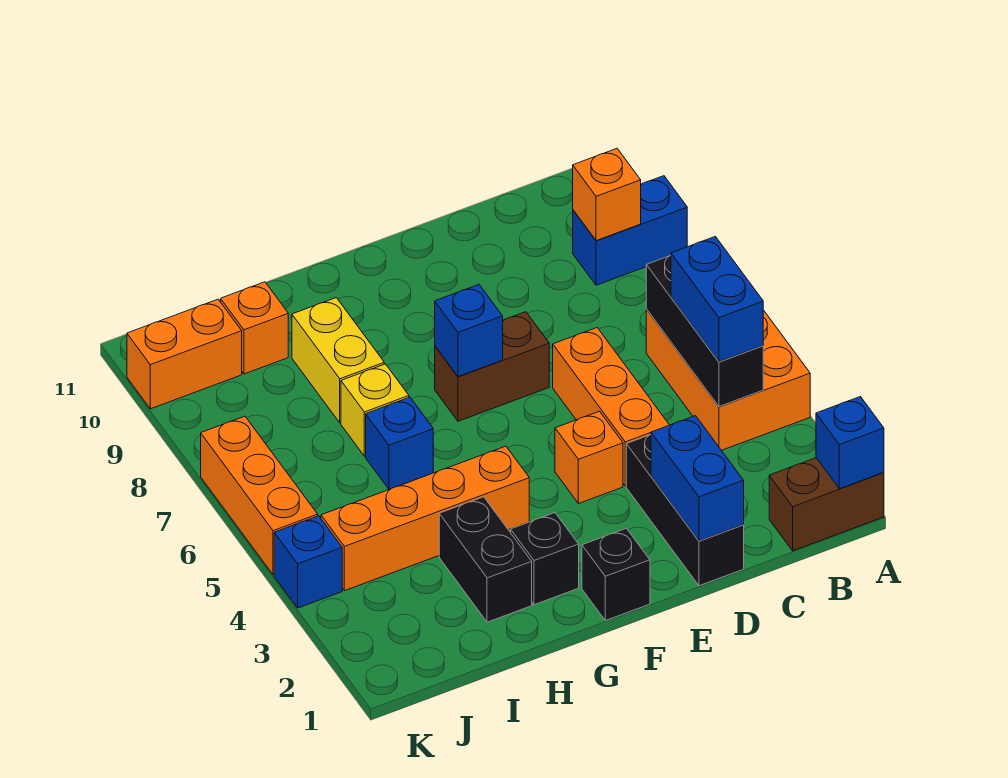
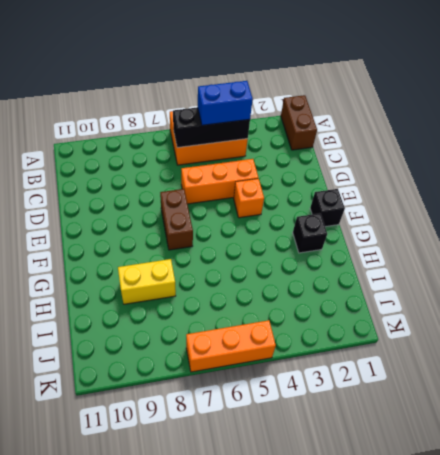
none -> blue brick A9:B9 level 1
none -> black brick D1:D3 level 1
none -> orange brick G4:J4 level 1

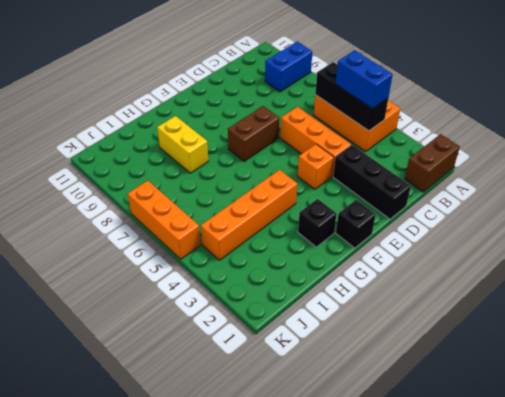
none -> black brick H2:H3 level 1
none -> blue brick H6 level 1
none -> yellow brick H7 level 1

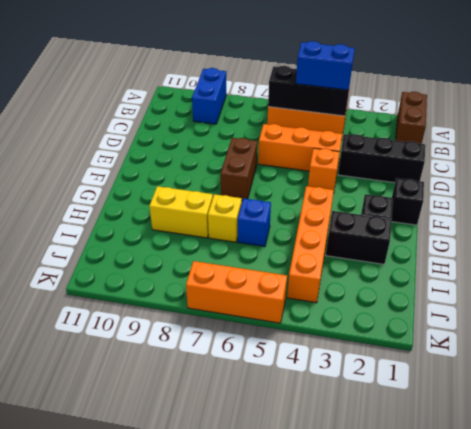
none -> orange brick I10 level 1
none -> orange brick J10:K10 level 1
none -> blue brick K4 level 1

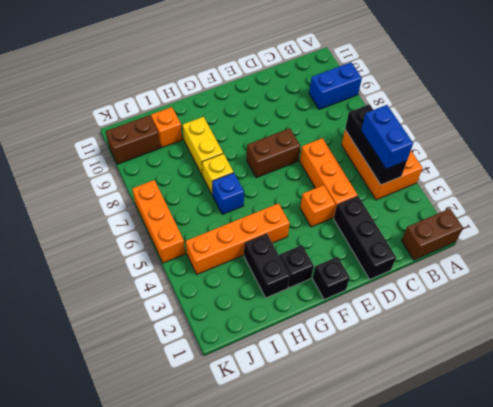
brown brick J10:K10 level 1 -> orange brick J10:K10 level 1
none -> blue brick K4 level 1
none -> blue brick A1 level 2
none -> orange brick B9 level 2

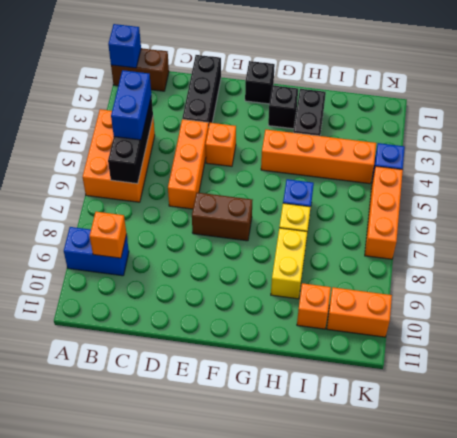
none -> blue brick D1:D2 level 2
none -> blue brick F7 level 2

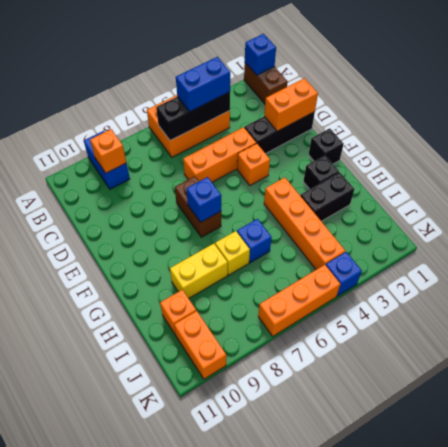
orange brick D1:D2 level 2 -> blue brick D1:D2 level 2

